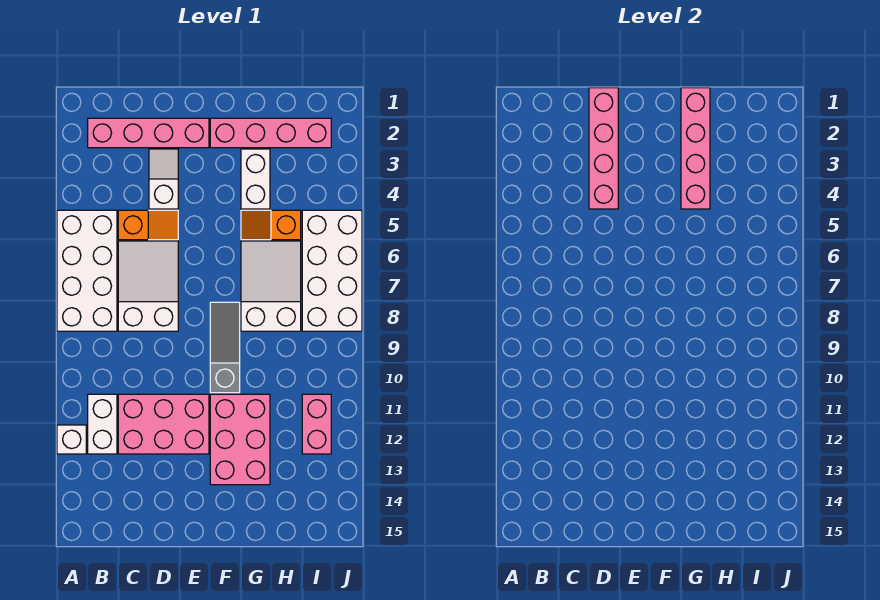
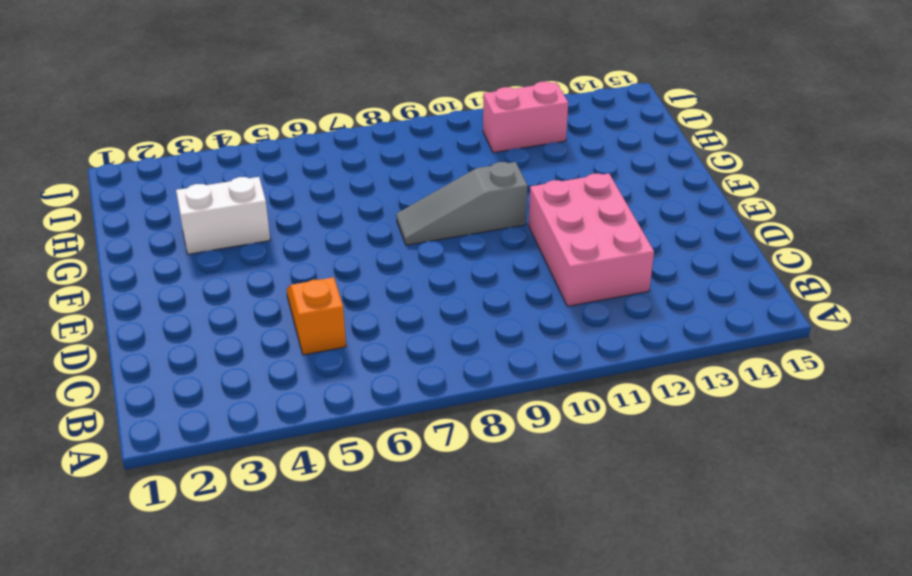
none -> white brick A5:B8 level 1
none -> white brick A12 level 1
none -> pink brick B2:E2 level 1

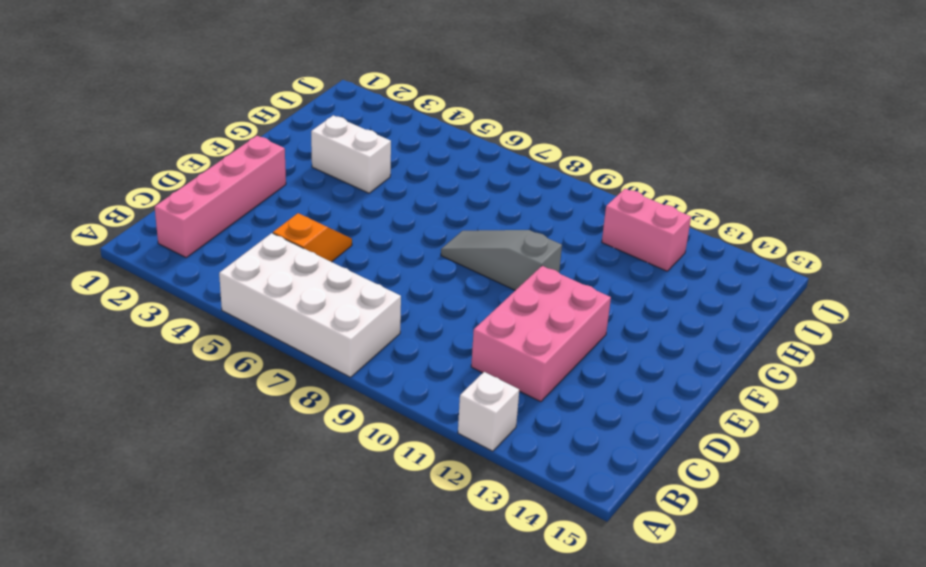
none -> white brick B11:B12 level 1
none -> white slope C6:D8 level 1 top 8
none -> white slope D3:D4 level 1 top 4

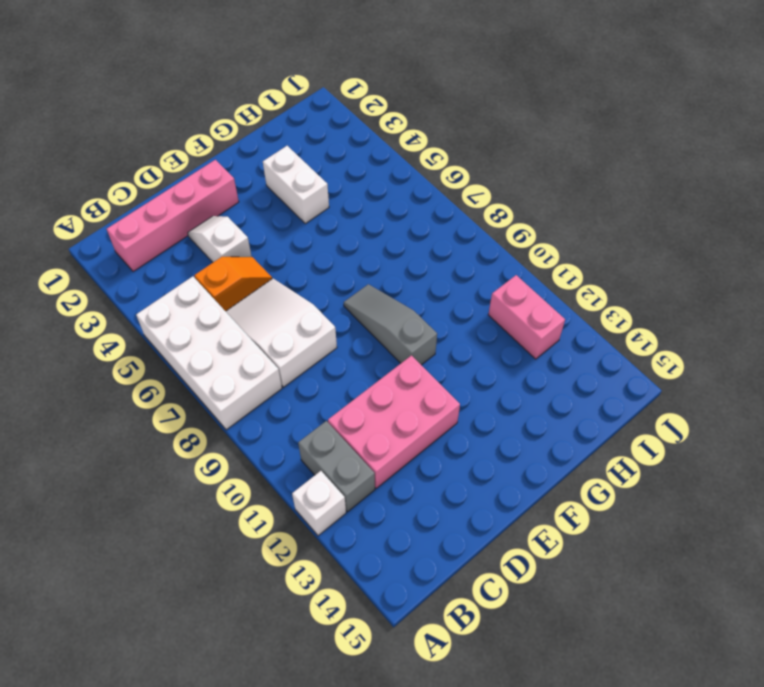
grey brick B11:B12 level 1 -> white brick B11:B12 level 1
none -> pink brick F2:I2 level 1
none -> pink brick F11:G13 level 1
none -> orange slope G5:H5 level 1 top H

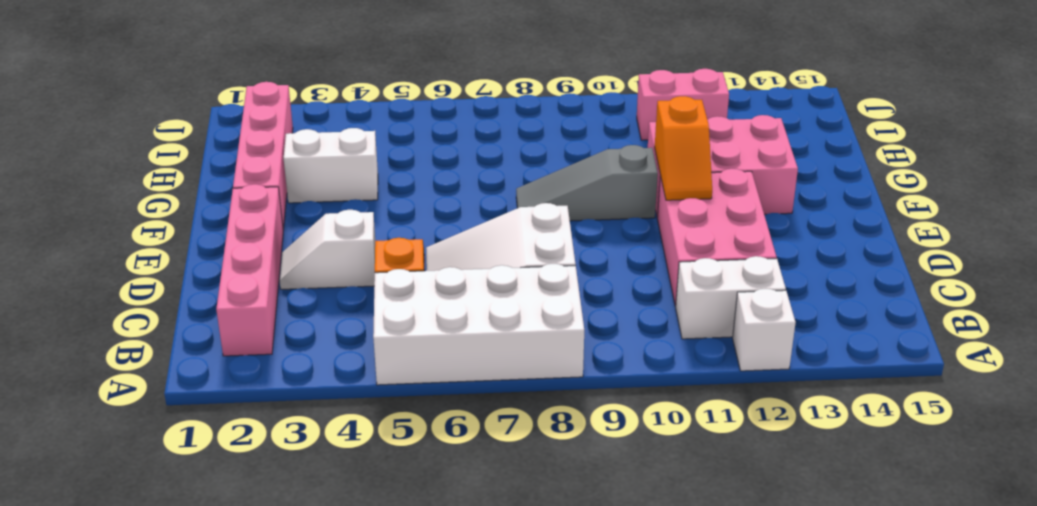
orange slope E11:F11 level 2 top F -> orange slope G5:H5 level 1 top H
none -> white slope G6:H8 level 1 top 8
none -> white brick I5:J8 level 1
none -> pink brick D1:D4 level 2

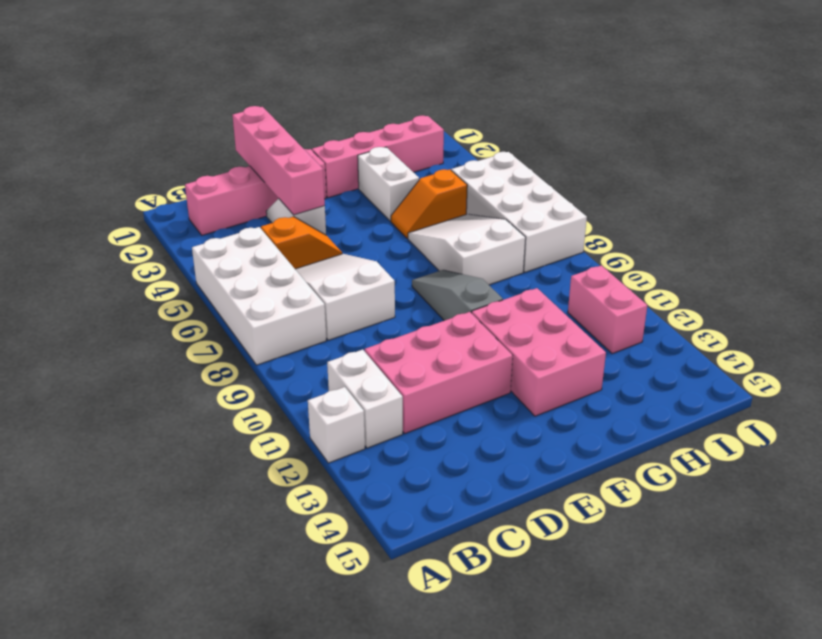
none -> pink brick G1:G4 level 2

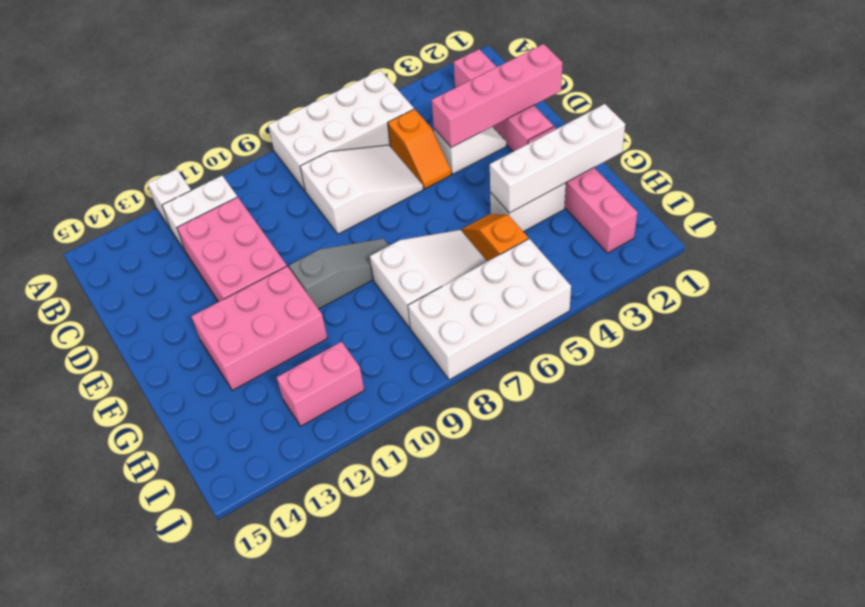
white brick G1:G4 level 2 -> pink brick G1:G4 level 2

